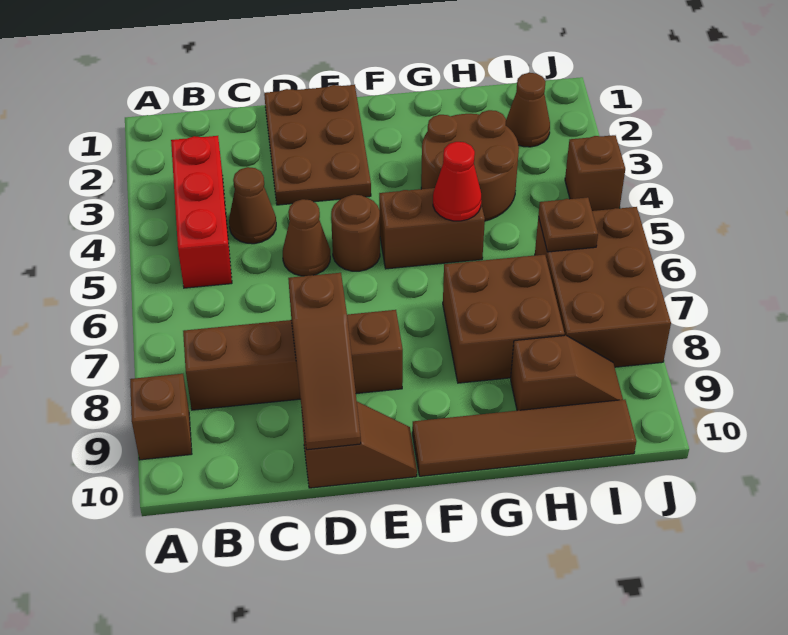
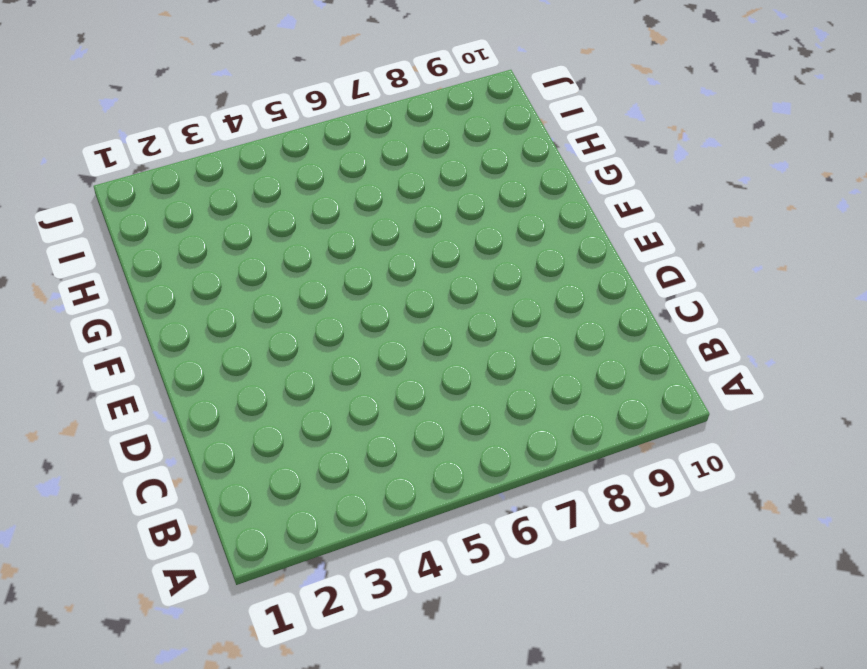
none -> brown brick A9 level 1
none -> red brick B3:B5 level 1
none -> brown brick B8:E8 level 1

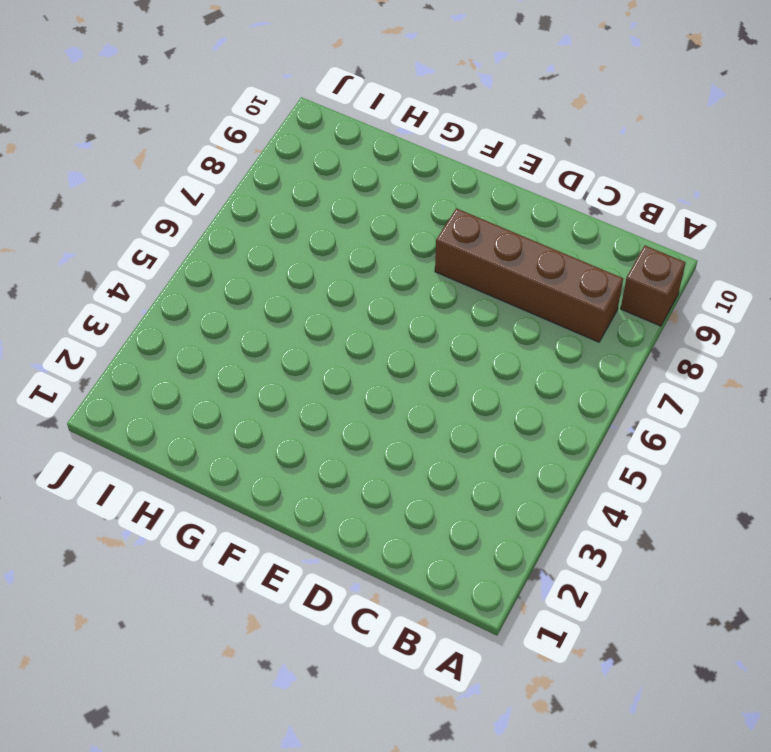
none -> red brick B3:B5 level 1
none -> brown cone C4 level 1
none -> brown plate D1:E3 level 1

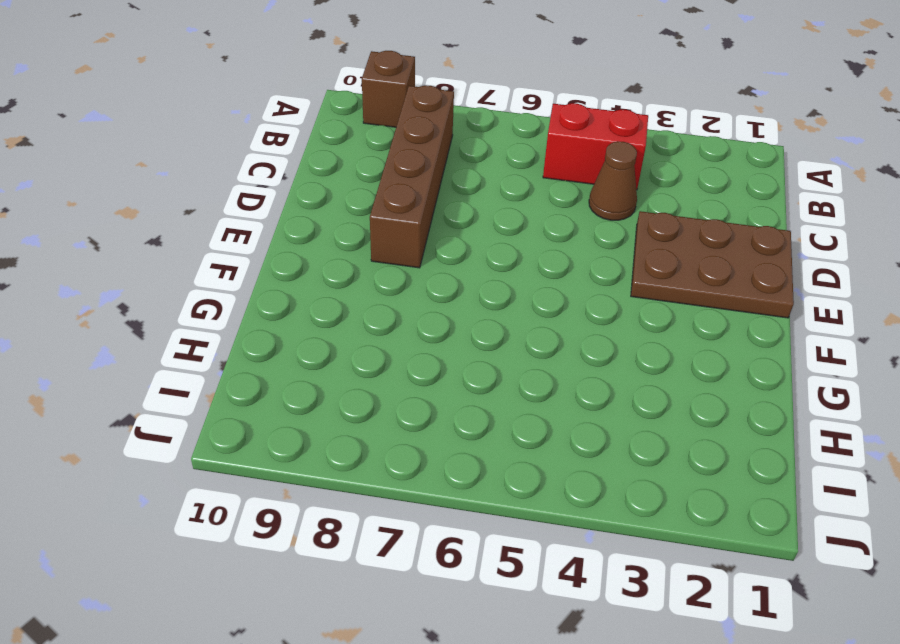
red brick B4:B5 level 1 -> red brick B3:B5 level 1
none -> brown cone D5 level 1
none -> brown slope D10:E10 level 1 top D
none -> brown round brick E5 level 1

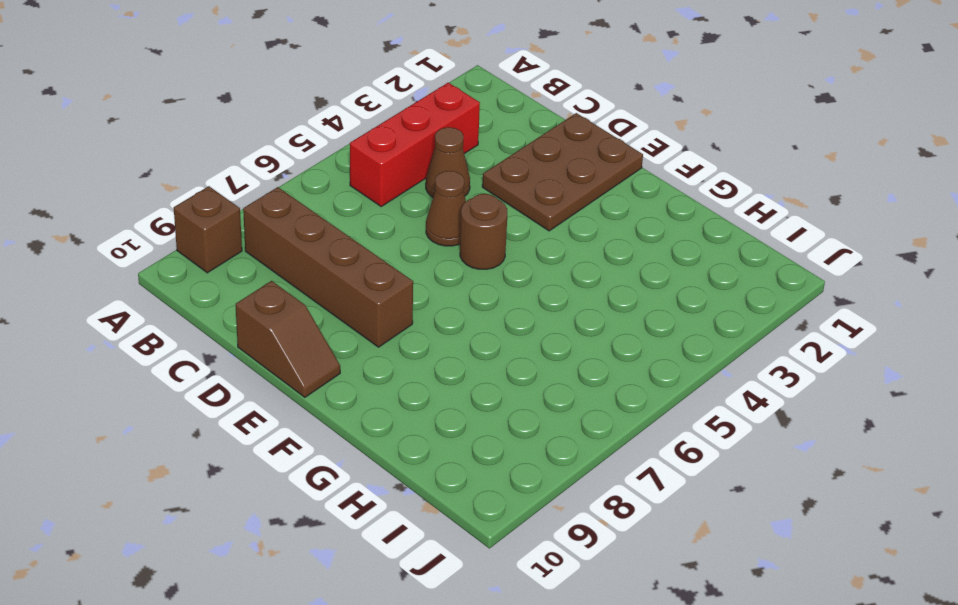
none -> brown brick F5:G5 level 1
none -> brown tile F10:I10 level 1
none -> brown round brick G3:H4 level 1

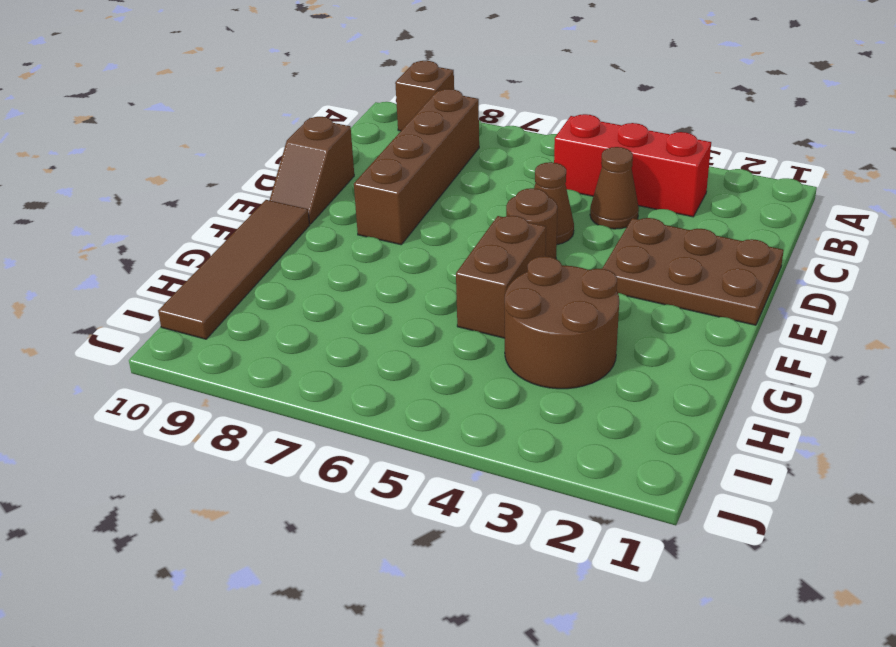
none -> brown brick G7:H8 level 1
none -> brown slope H9:I9 level 1 top H
none -> brown cone I2 level 1

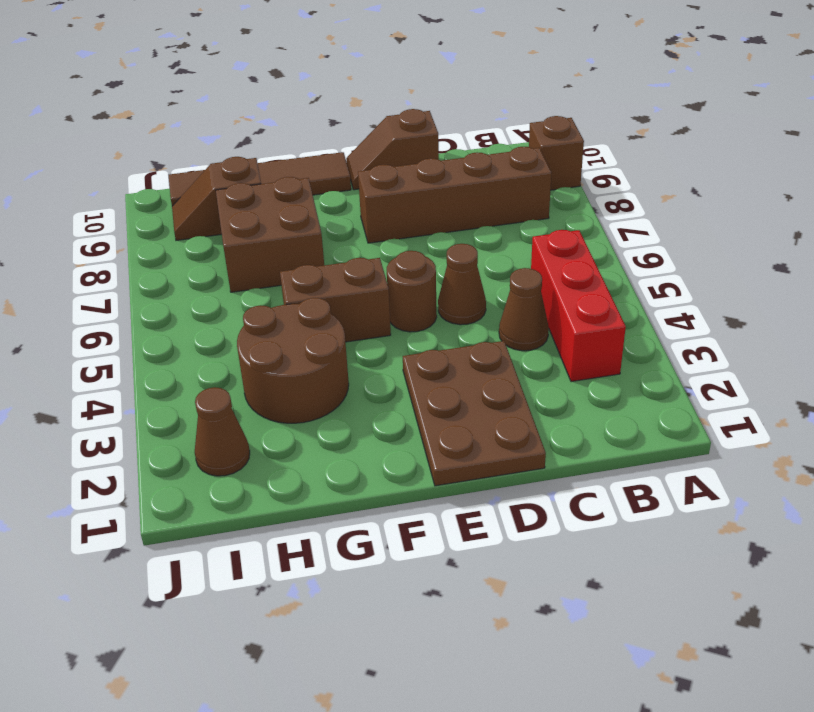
none -> brown brick I6:J8 level 1
none -> brown brick J4 level 1
none -> brown slope D8:D10 level 2 top 8

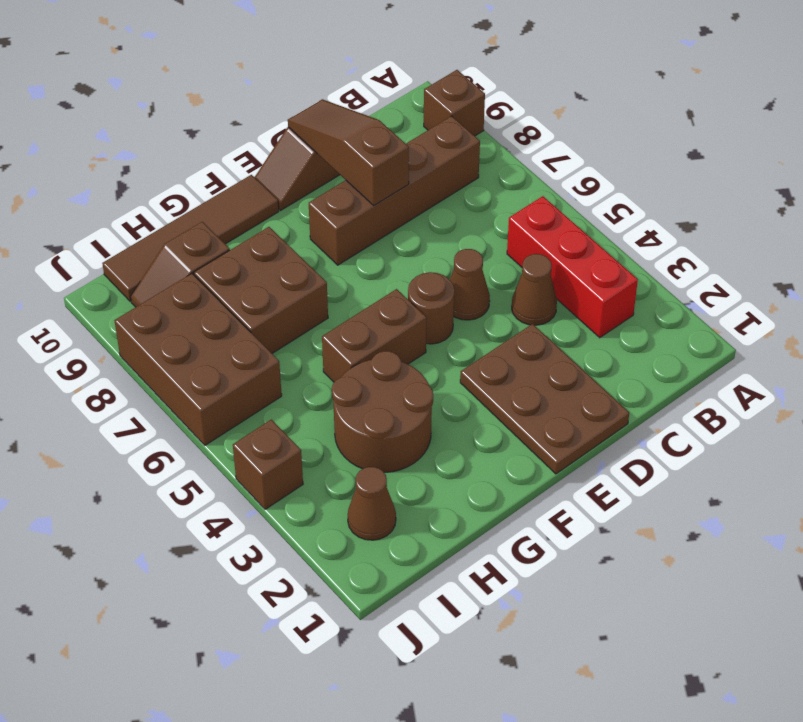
none -> red cone G5 level 2
none -> brown plate I6 level 2

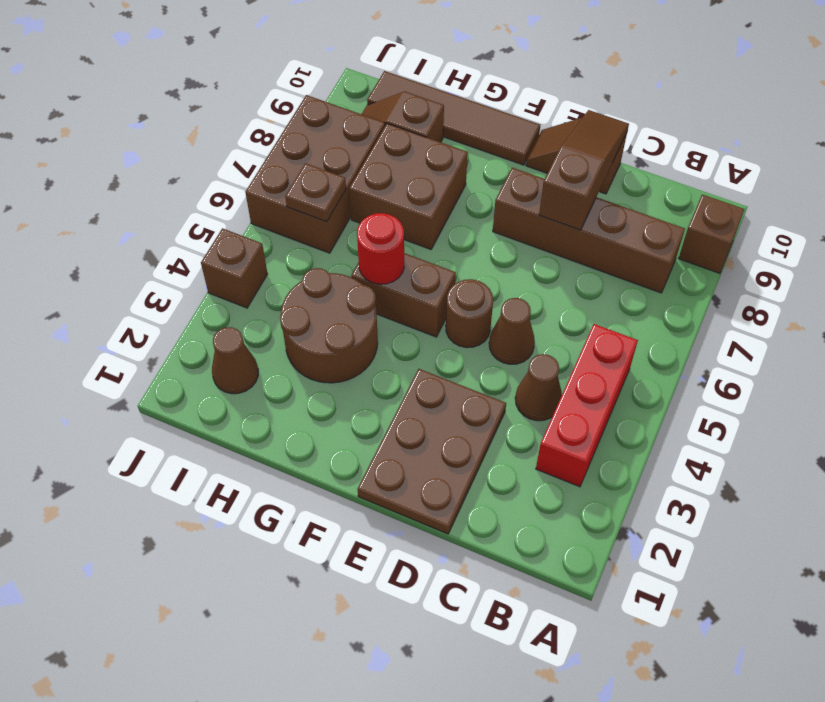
red round brick G5 level 2 -> red cone G5 level 2

